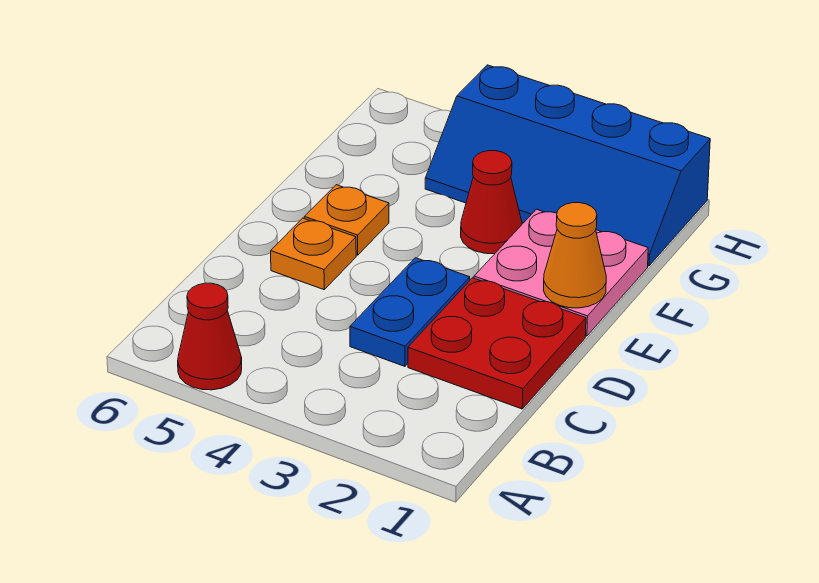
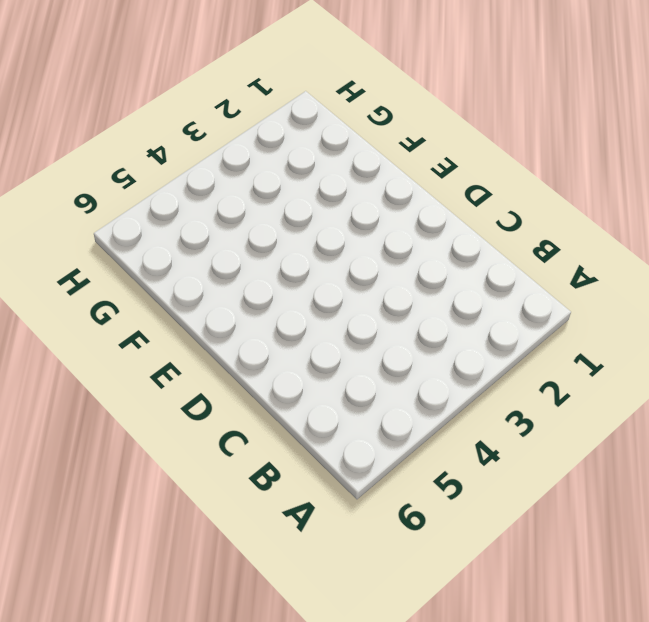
none -> red cone A5 level 1
none -> red plate C1:D2 level 1

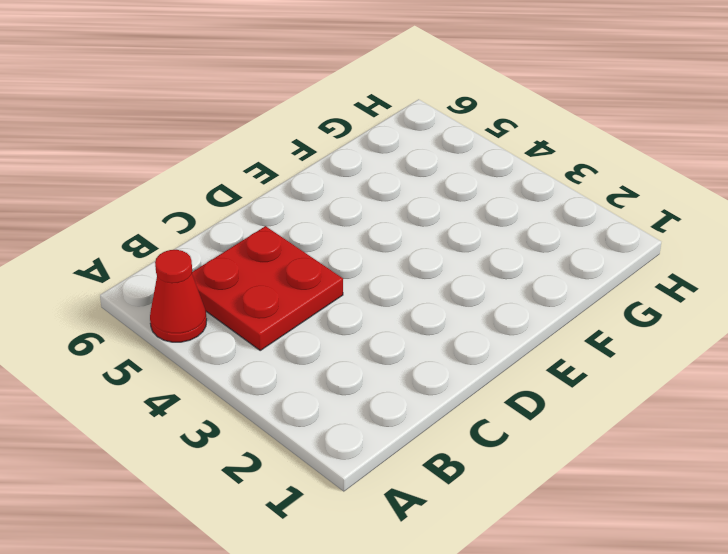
red plate B4:C5 level 1 -> red plate C1:D2 level 1
none -> blue plate C3:D3 level 1
none -> orange plate D5 level 1

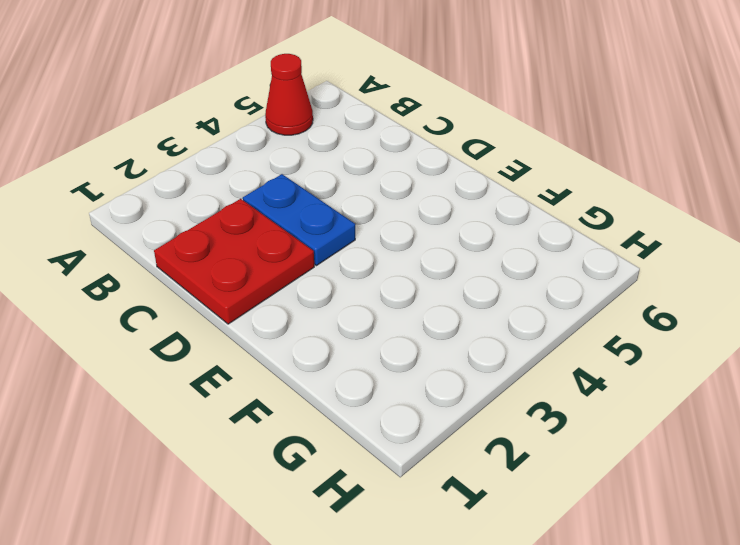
none -> orange plate D5 level 1
none -> pink plate E1:F2 level 1

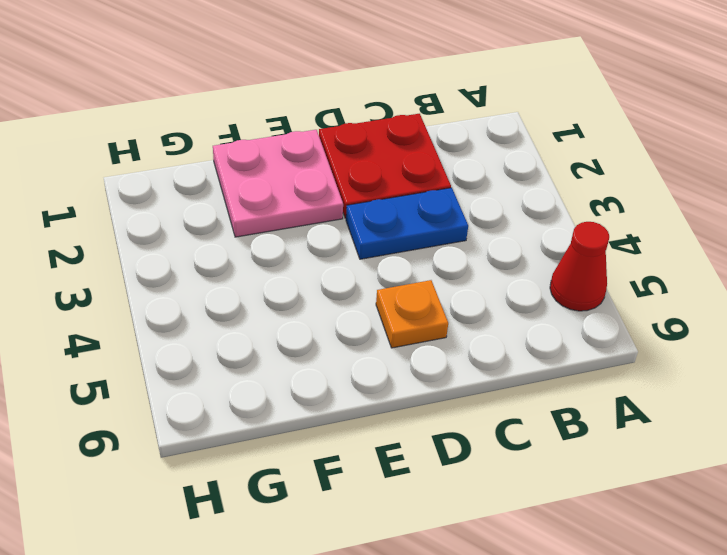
none -> orange plate E5 level 1
none -> red cone F3 level 1

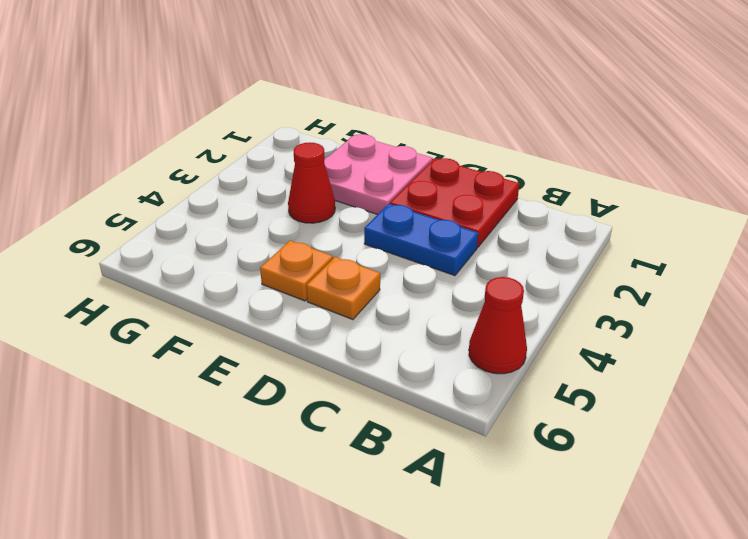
none -> blue slope G1:H4 level 1 top H
none -> orange cone E1 level 2

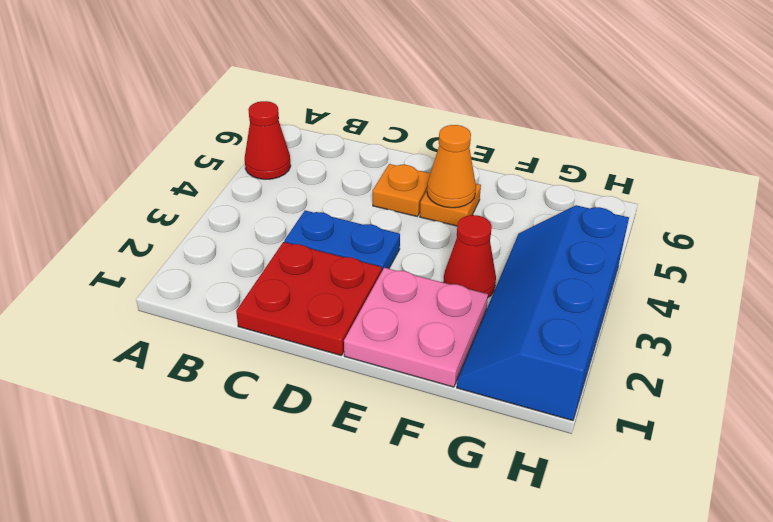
orange cone E5 level 2 -> orange cone E1 level 2

